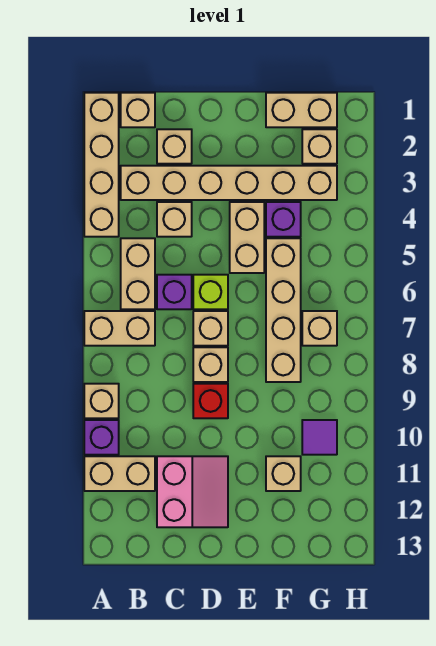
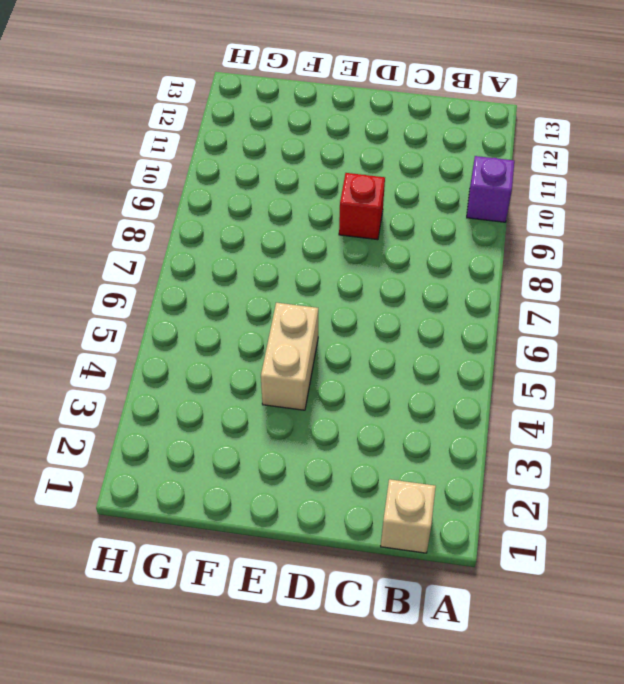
none -> tan brick A1:A4 level 1
none -> tan brick A7:B7 level 1
none -> tan brick A9 level 1

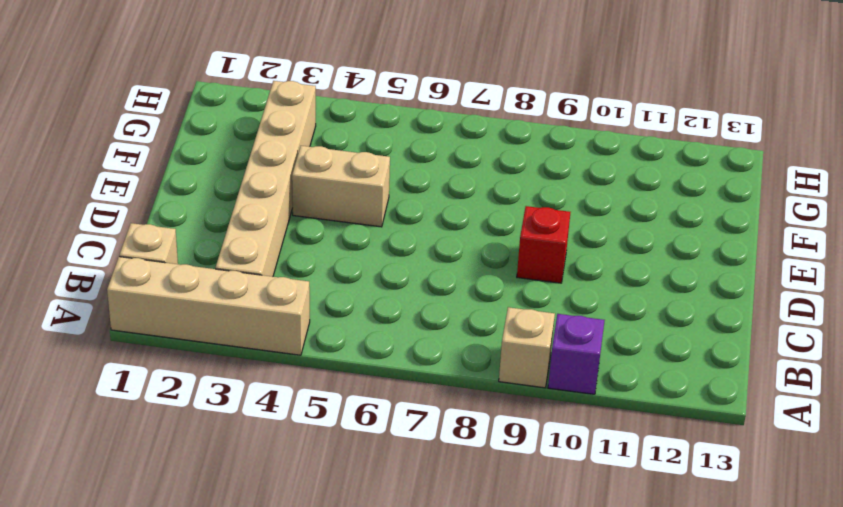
none -> tan brick A7:B7 level 1
none -> tan brick A11:B11 level 1
none -> tan brick B5:B6 level 1

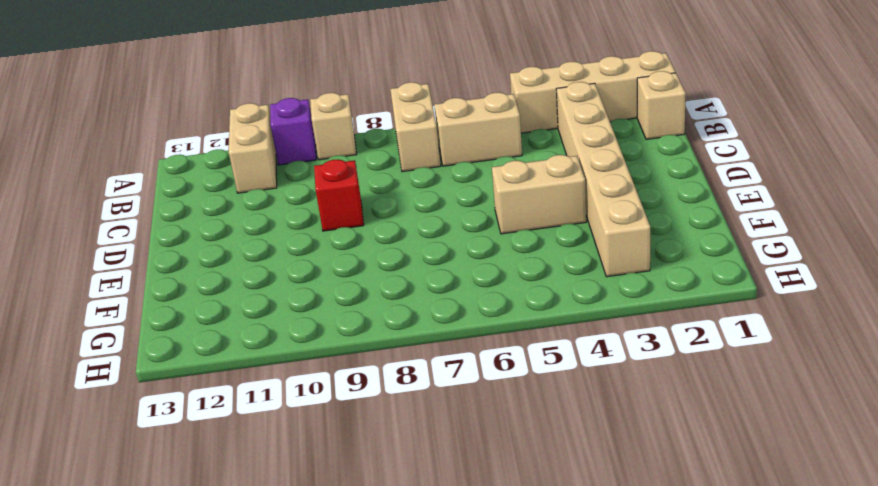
none -> tan brick C2 level 1
none -> tan brick C4 level 1
none -> purple brick C6 level 1

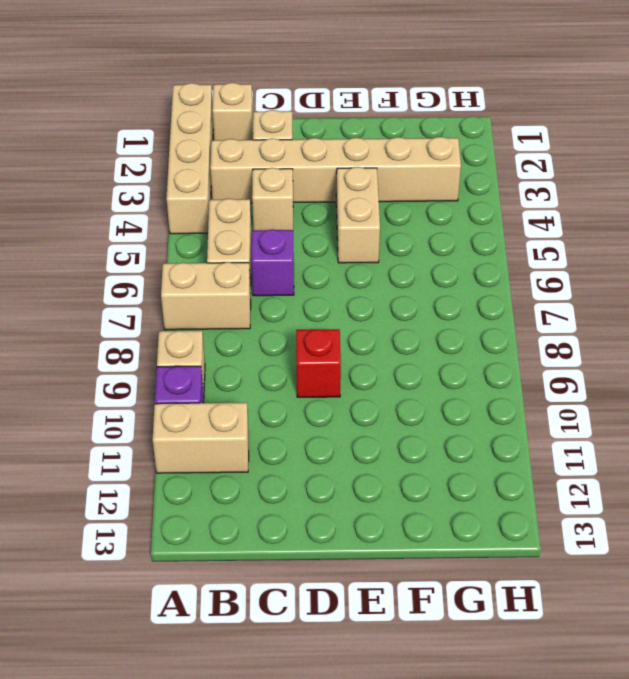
none -> pink slope C11:D12 level 1 top C
none -> lime brick D6 level 1
none -> tan brick D7 level 1

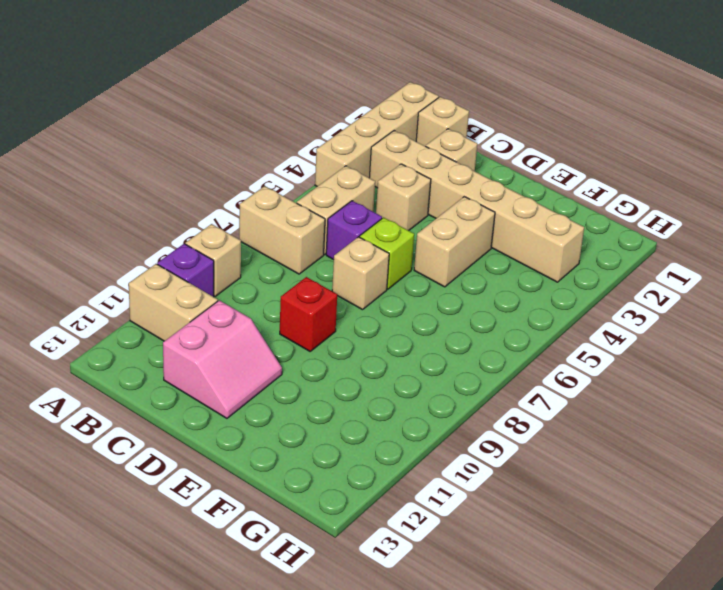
none -> tan brick D8 level 1
none -> tan brick F1:G1 level 1
none -> purple brick F4 level 1

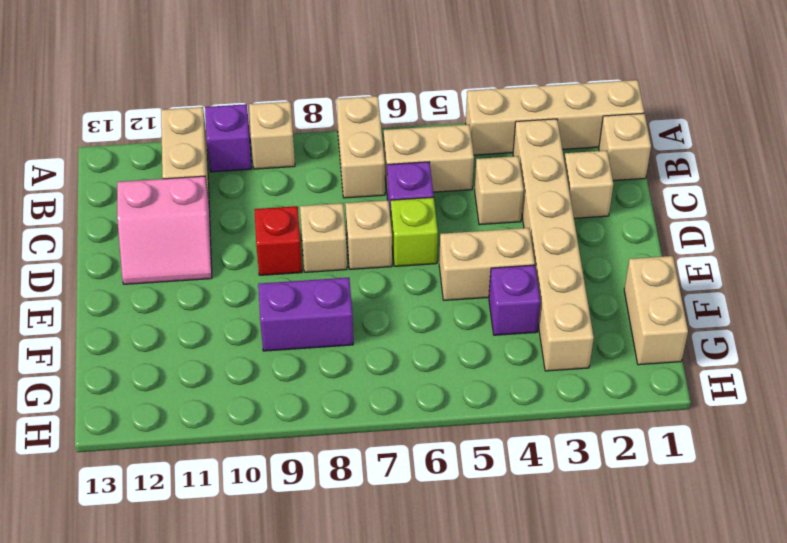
purple brick F8:F9 level 1 -> tan brick F5:F8 level 1
none -> tan brick F11 level 1
none -> tan brick G2 level 1
none -> tan brick G7 level 1

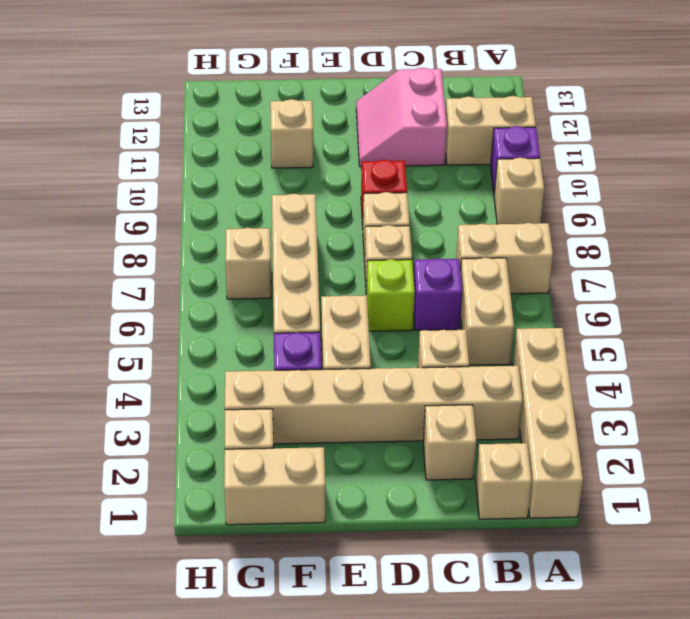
none -> purple tile G10 level 1

